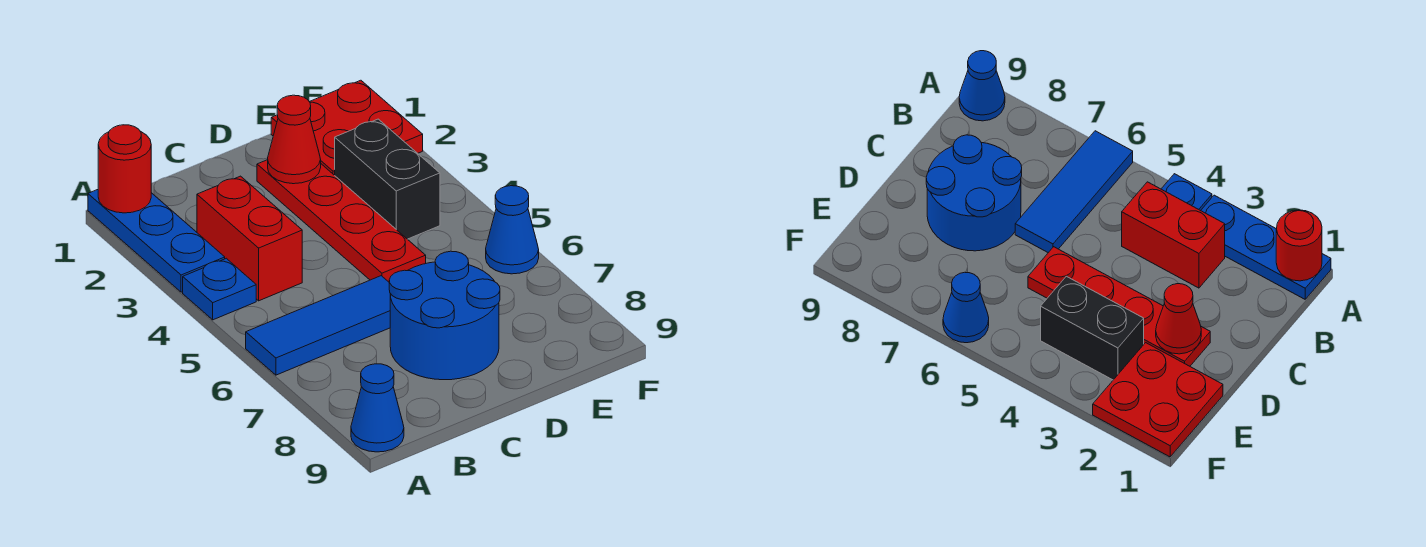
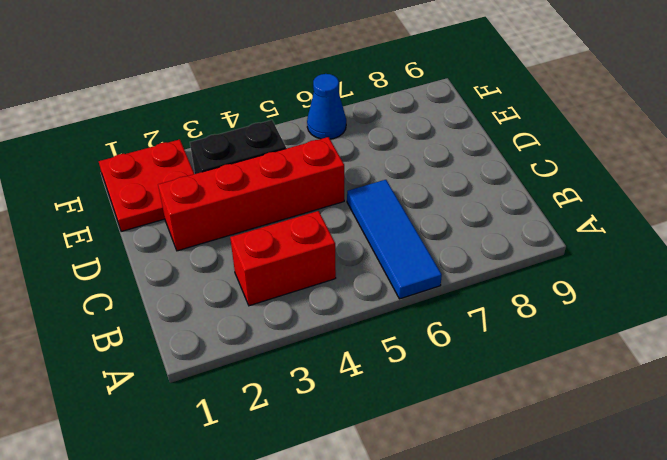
red brick D2:D5 level 1 -> red plate D2:D5 level 1
none -> blue plate A1:A3 level 1
none -> blue plate A4 level 1
none -> blue cone A9 level 1

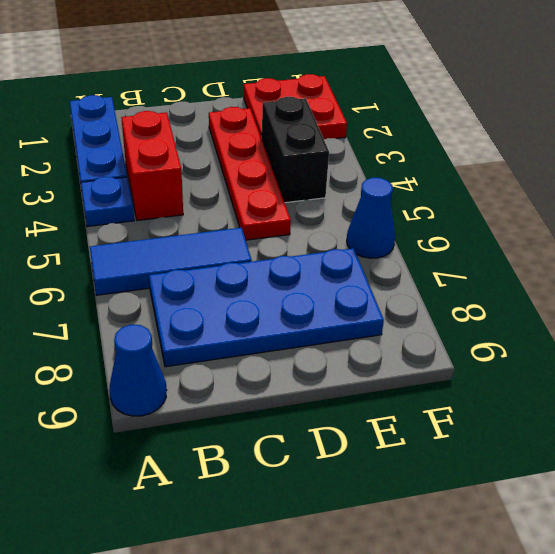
blue plate B7:E8 level 1 -> blue round brick C7:D8 level 1
none -> red round brick A1 level 2
none -> red cone D2 level 2

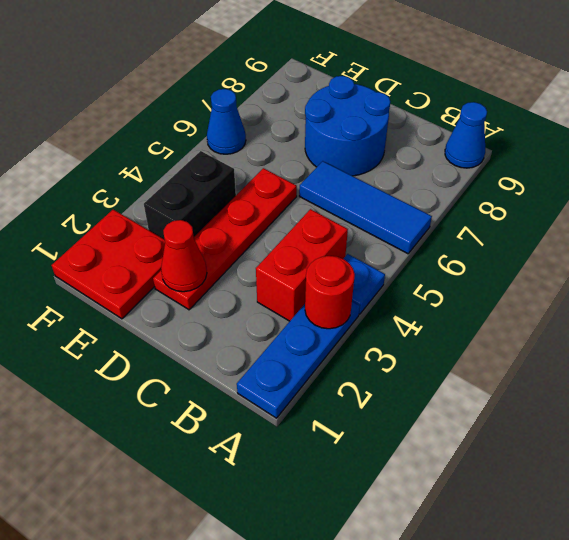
red round brick A3 level 2 -> red round brick A1 level 2

